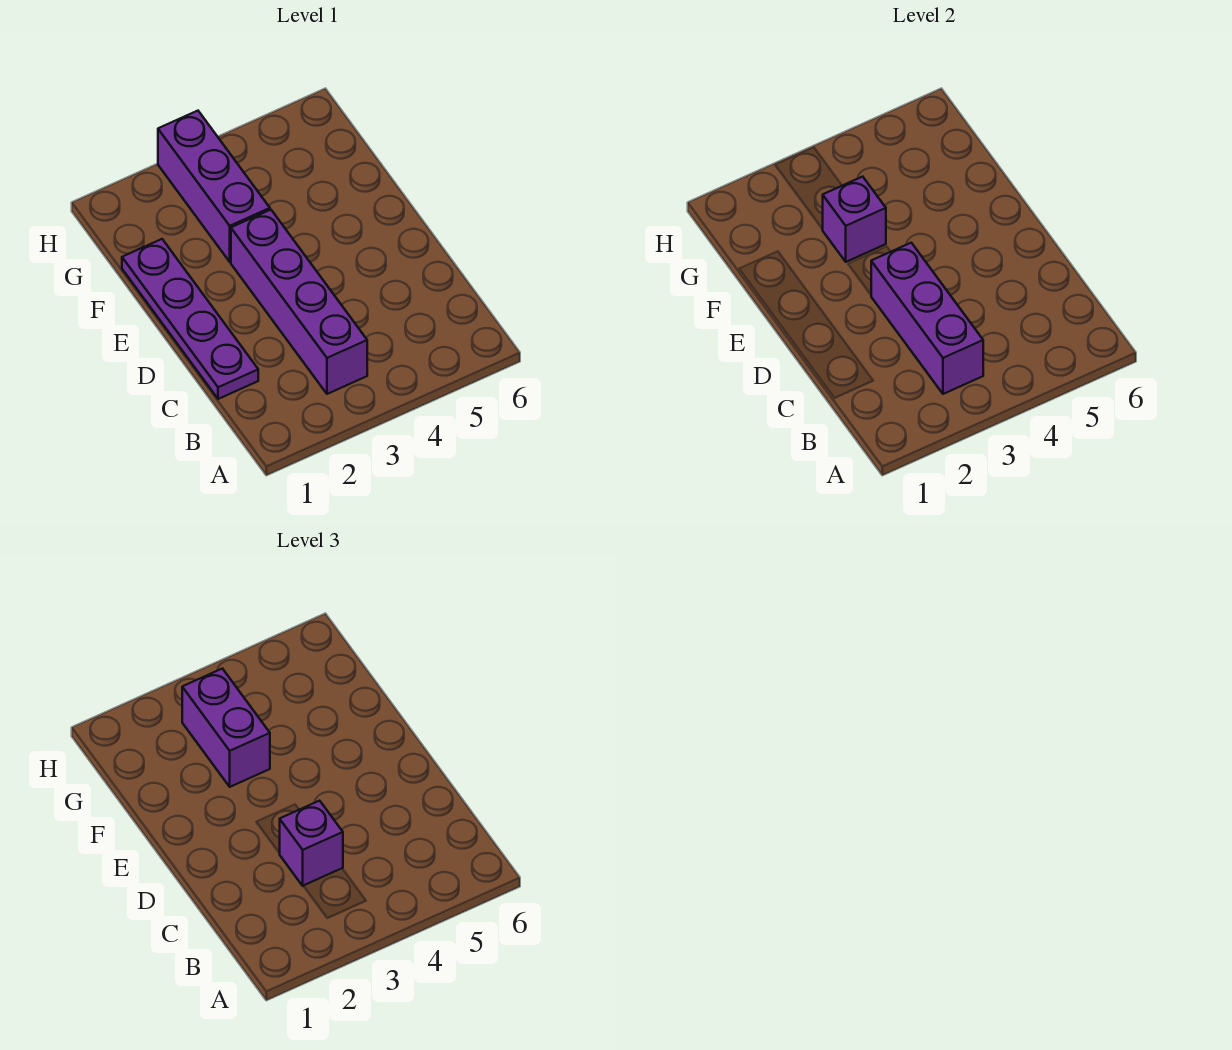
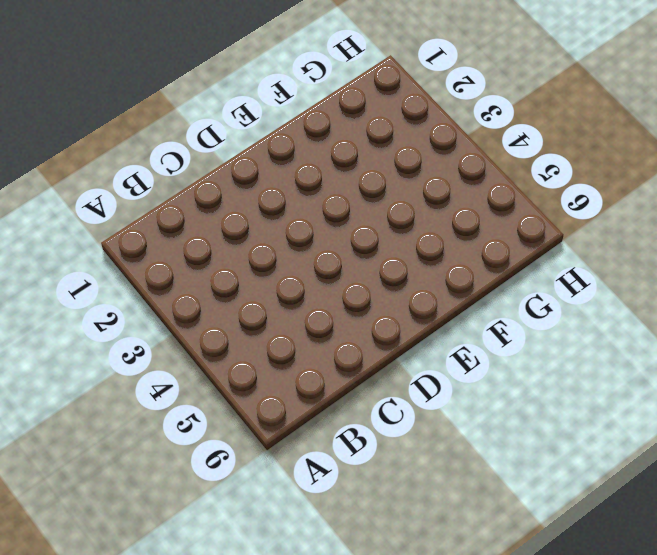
none -> purple brick B3:E3 level 1
none -> purple plate C1:F1 level 1

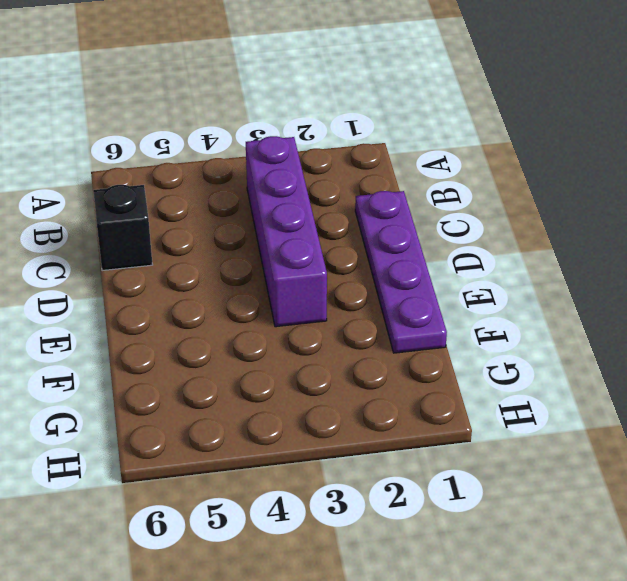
black brick C6 level 1 -> none
none -> purple brick F3:H3 level 1
none -> purple brick B3:D3 level 2

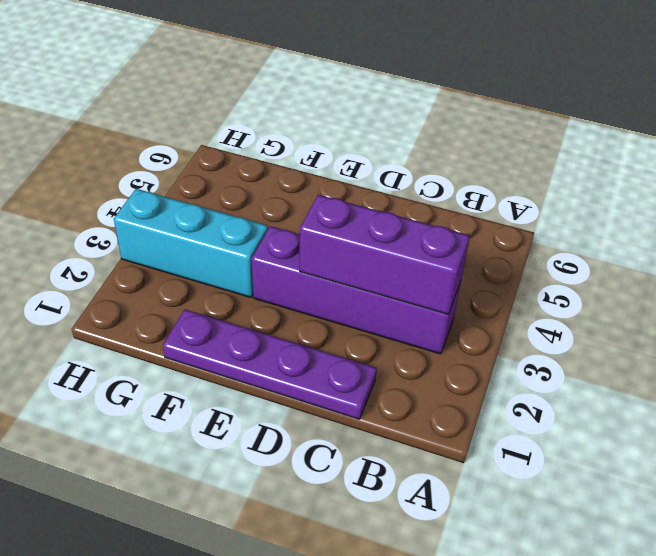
cyan brick F3:H3 level 1 -> purple brick F3:H3 level 1
none -> purple brick F3 level 2
none -> purple brick C3 level 3

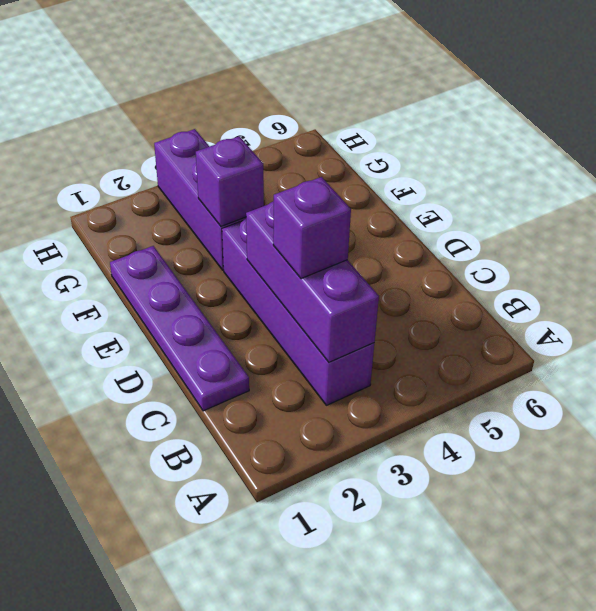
none -> purple brick F3:G3 level 3

